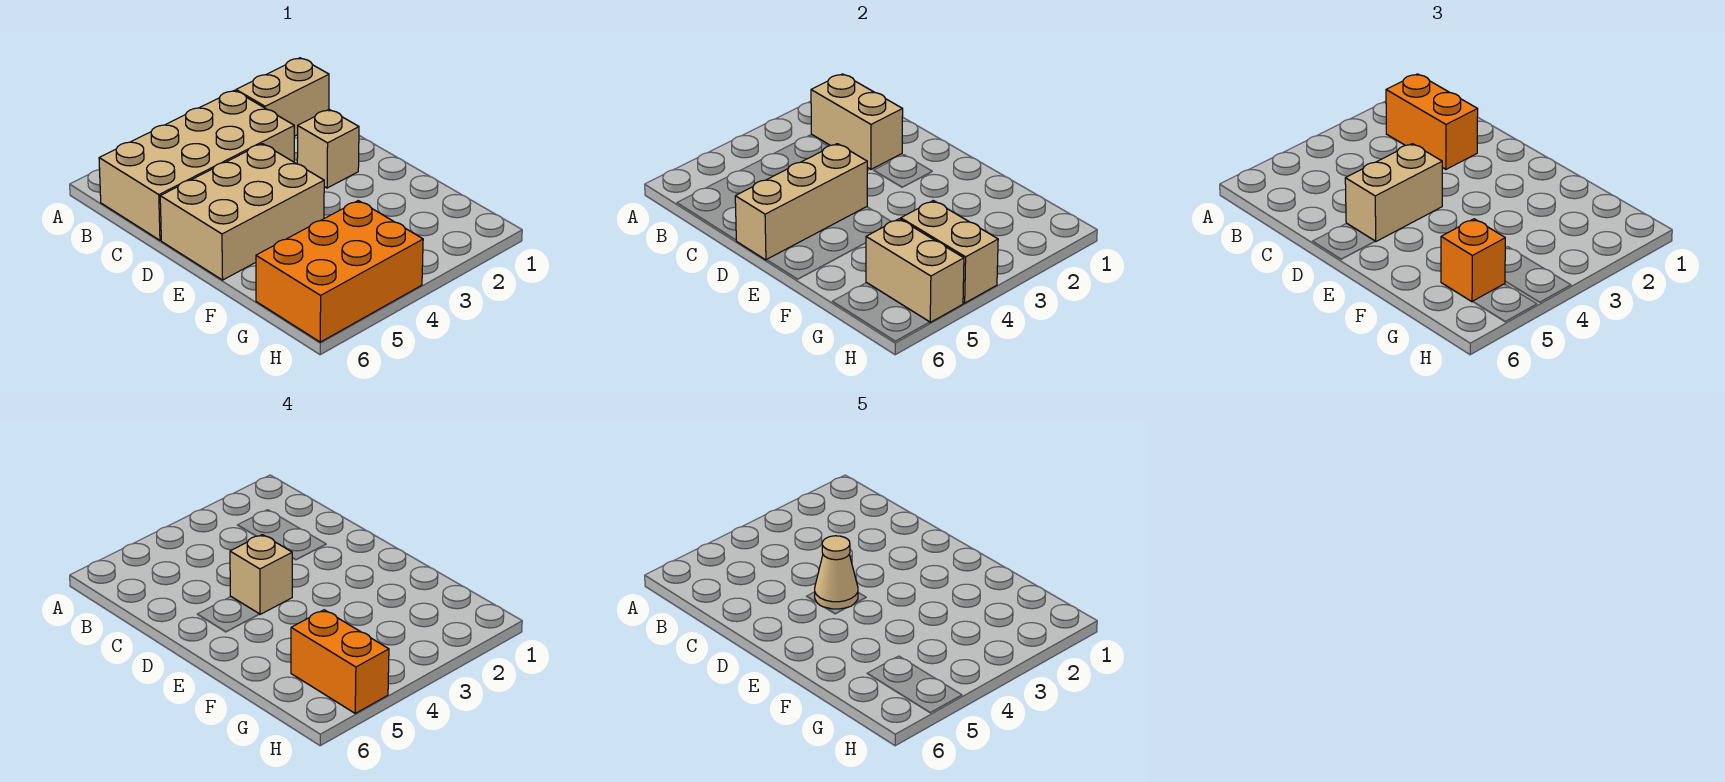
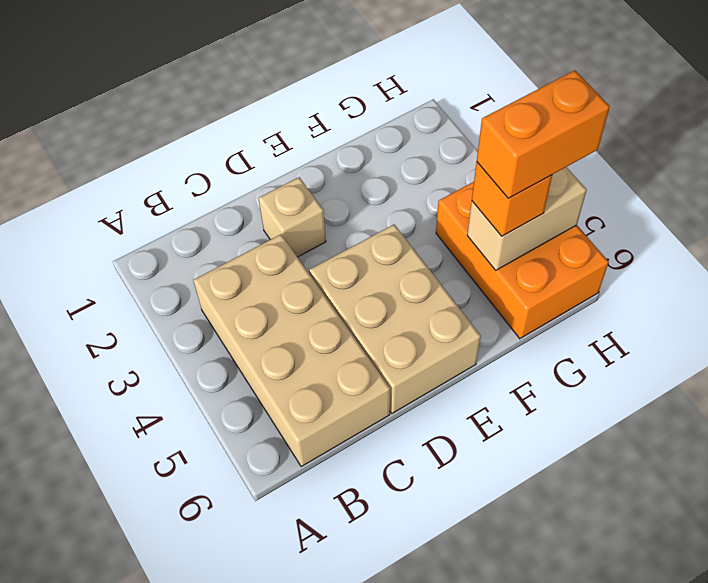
none -> tan brick B1:B2 level 1
none -> tan brick B2:C2 level 2
none -> tan brick D4:D6 level 2

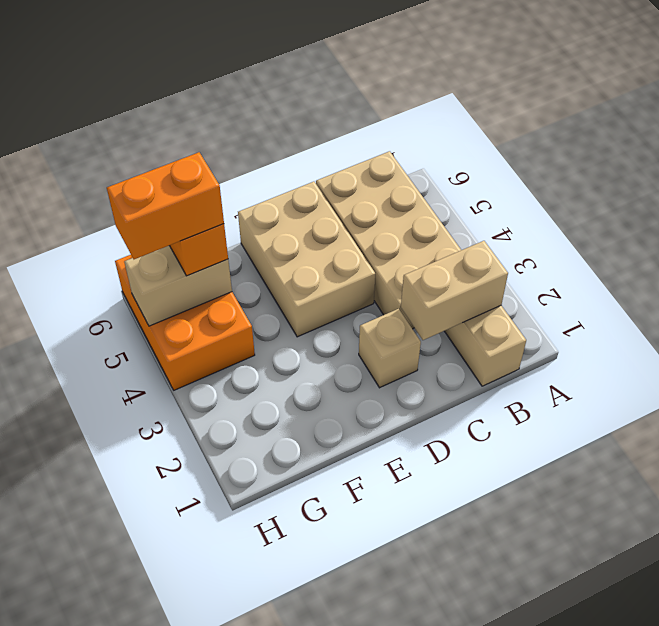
none -> tan brick D4:D6 level 2
none -> tan brick G4:H4 level 2
none -> orange brick B2:C2 level 3

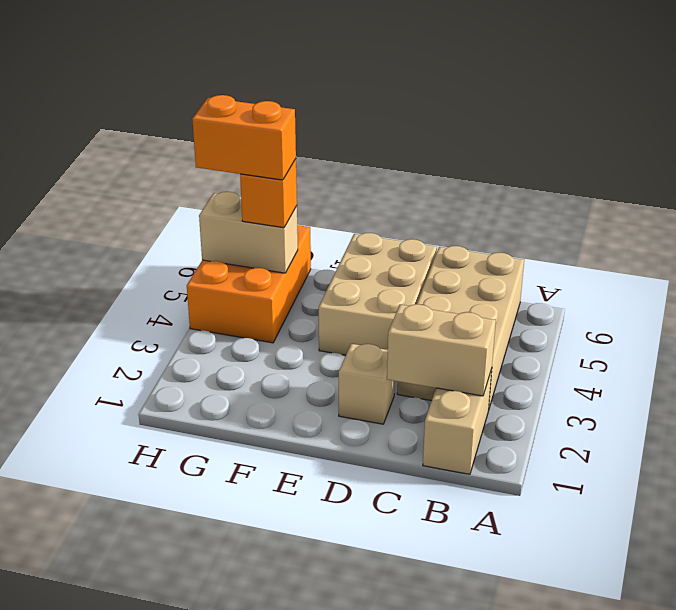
none -> tan brick D4:D6 level 2
none -> tan brick G4:H4 level 2
none -> orange brick B2:C2 level 3

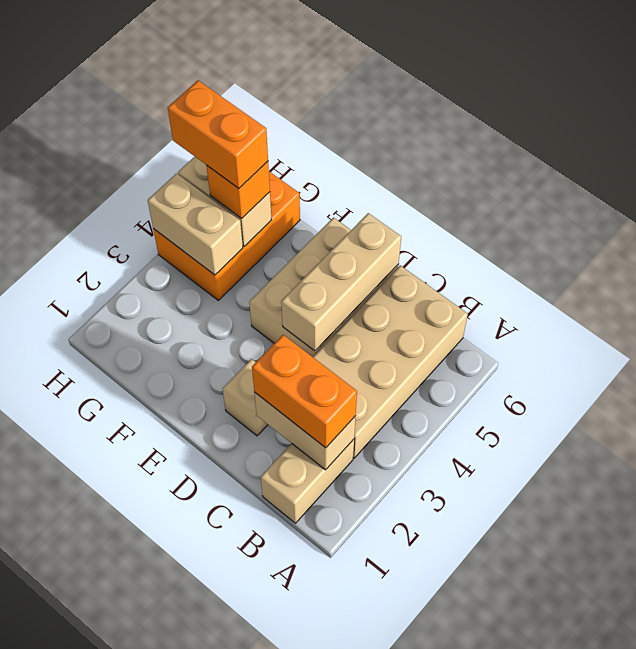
none -> tan brick D4:D5 level 3
none -> tan brick D4 level 4
none -> tan cone D4 level 5

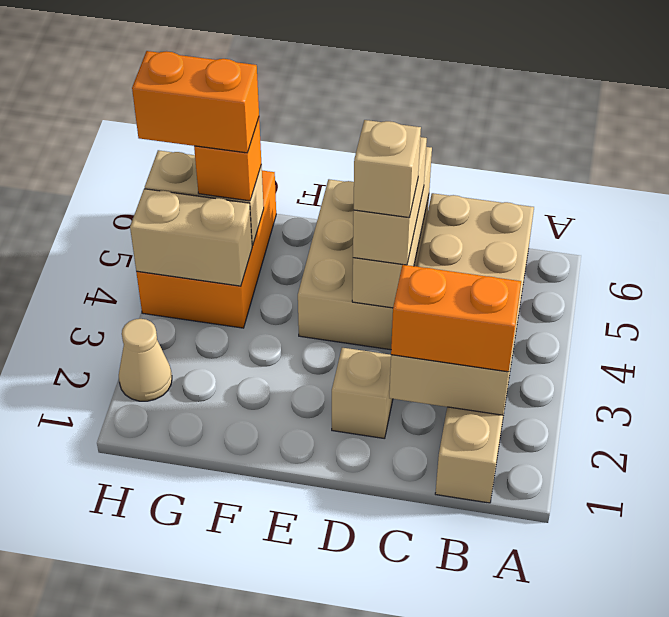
tan cone H2 level 1 -> tan cone D4 level 5

